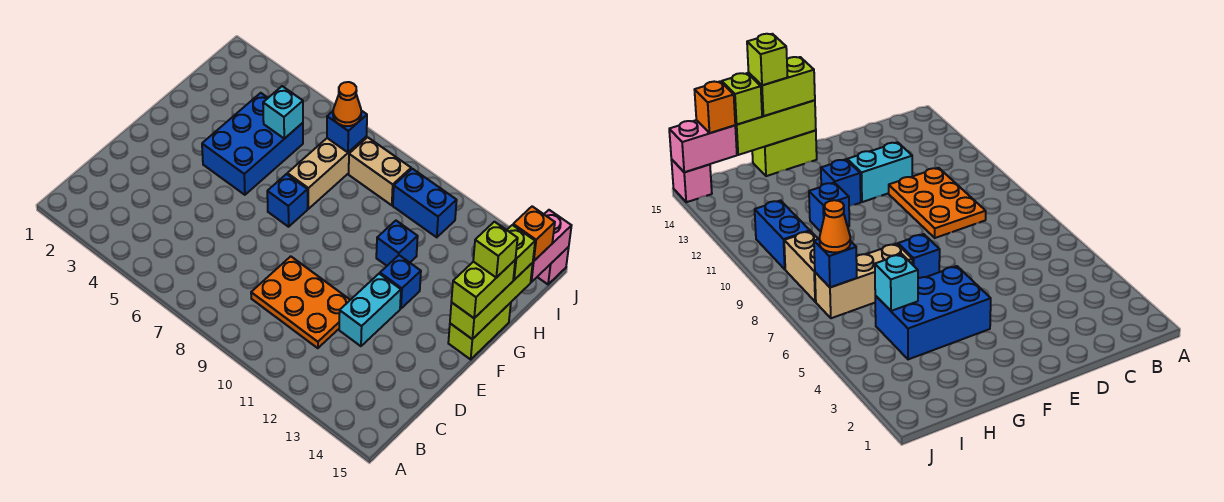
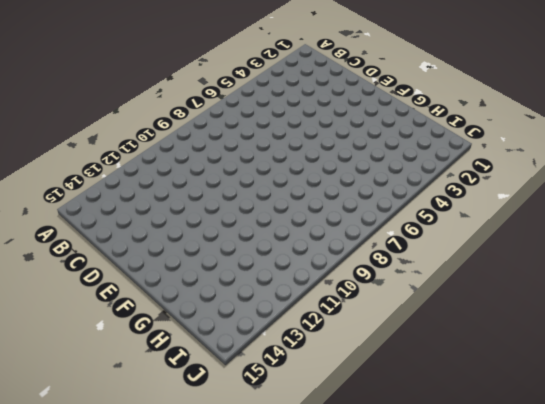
none -> orange plate C9:D11 level 1
none -> cyan brick D12:E12 level 1
none -> blue brick F4:H5 level 1

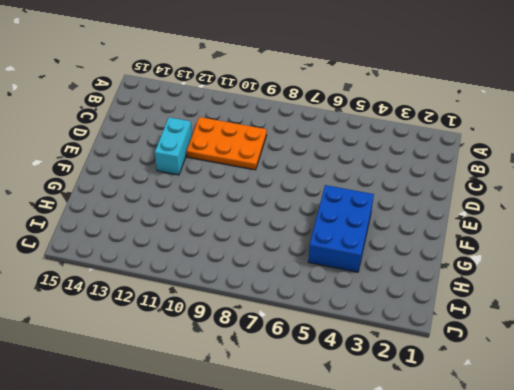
none -> blue brick F7 level 1
none -> blue brick F12 level 1
none -> lime brick F15:G15 level 1

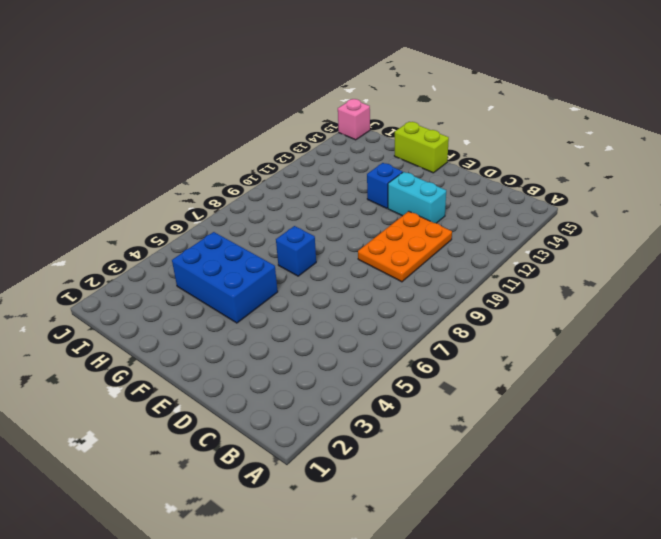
none -> tan brick G7:I7 level 1
none -> blue brick G11 level 1
none -> tan brick I8:I9 level 1

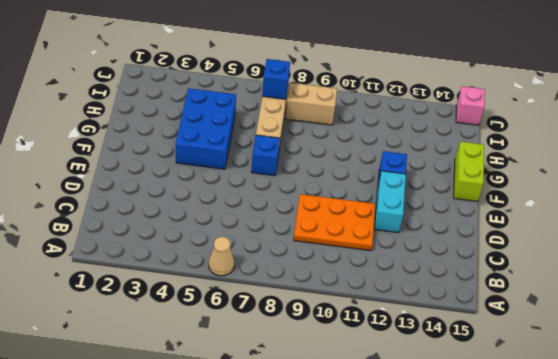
tan cone A6 level 1 -> none
none -> blue brick G11 level 1
none -> blue brick I10:I11 level 1
none -> lime brick F15:H15 level 2

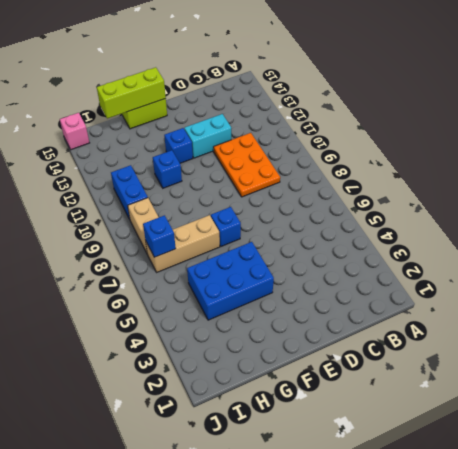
none -> cyan brick H5 level 2
none -> pink brick I15:J15 level 2
none -> lime brick F15:G15 level 3

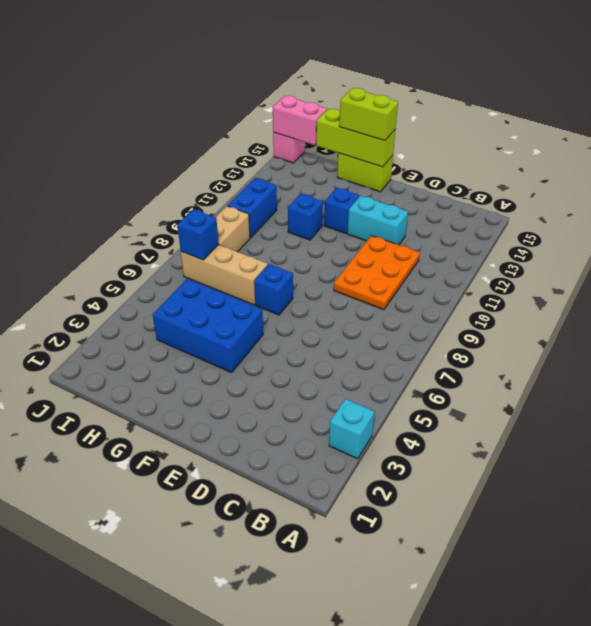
cyan brick A3 level 1 -> cyan brick H5 level 2
none -> lime brick H15 level 3
none -> orange cone I7 level 3
none -> orange brick I15 level 3

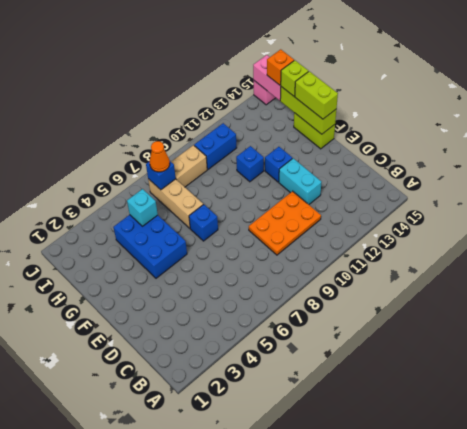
none -> lime brick G15 level 4

